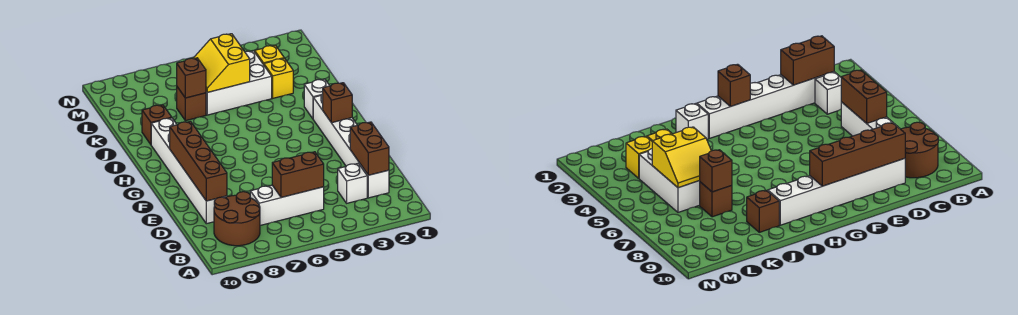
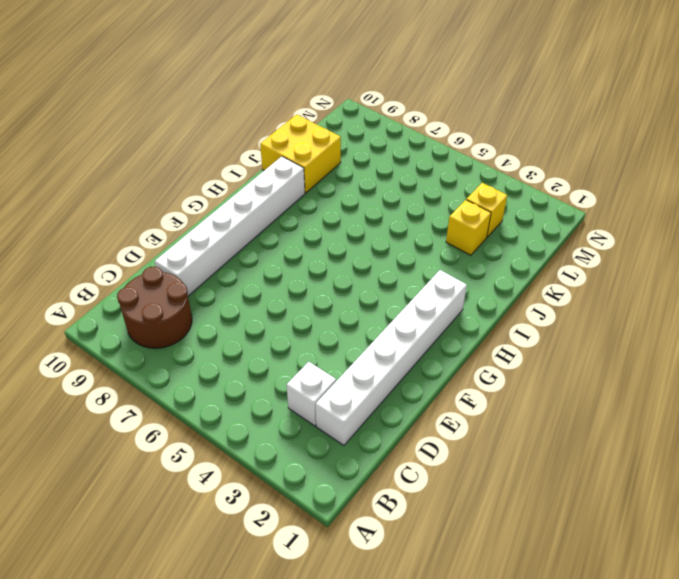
yellow brick J9:K10 level 1 -> brown brick J9 level 1
none -> white brick C5:C7 level 1
none -> white brick I2 level 1
none -> white brick K4:L6 level 1

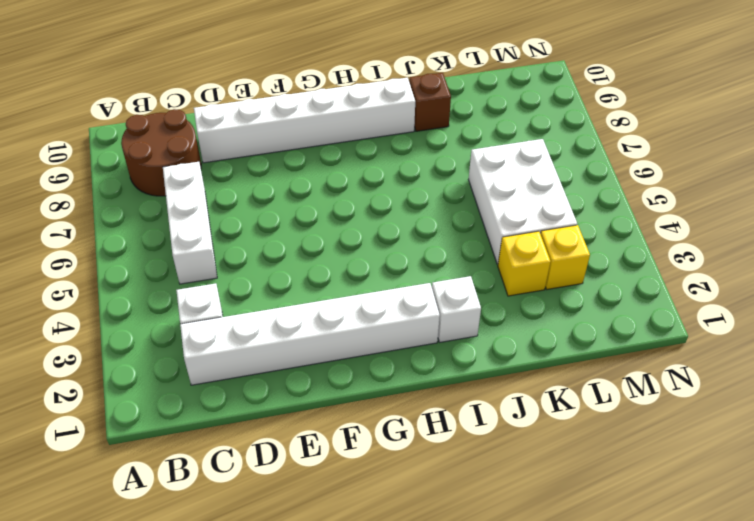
none -> brown brick K7 level 1
none -> brown brick C2:D2 level 2
none -> brown brick C5:C6 level 2

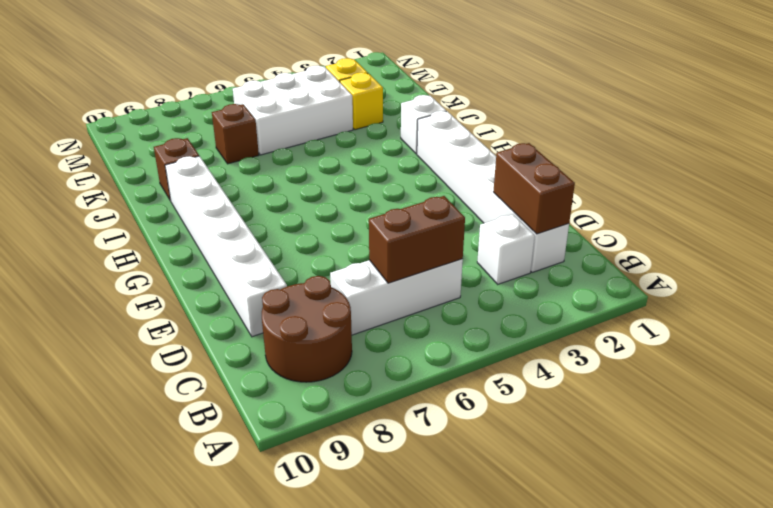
none -> brown brick D9:G9 level 2
none -> brown brick G2 level 2
none -> yellow slope K5:L6 level 2 top 5

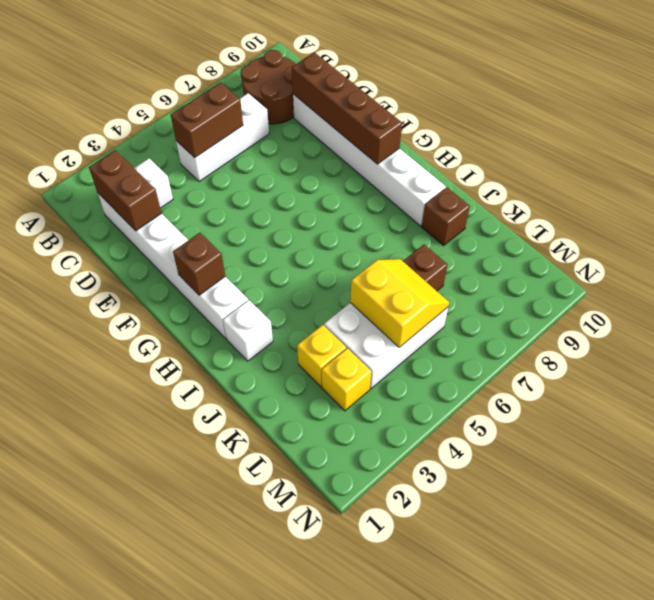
none -> brown brick K7 level 2

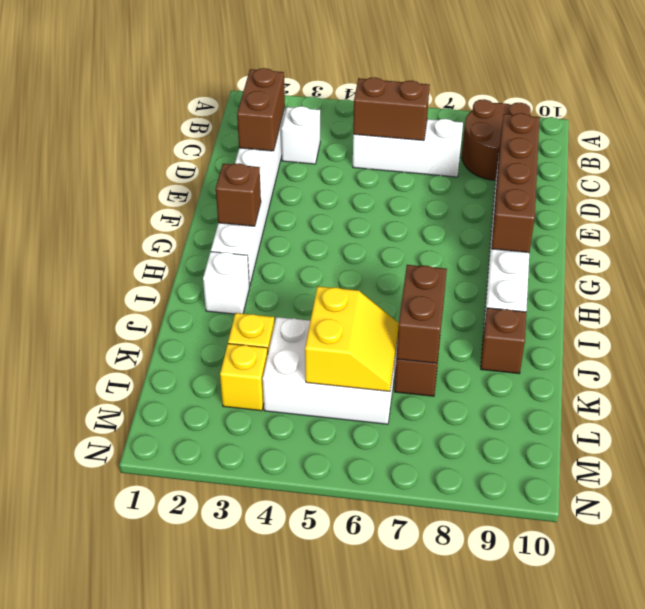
brown brick J7:K7 level 2 -> brown brick K7 level 2

